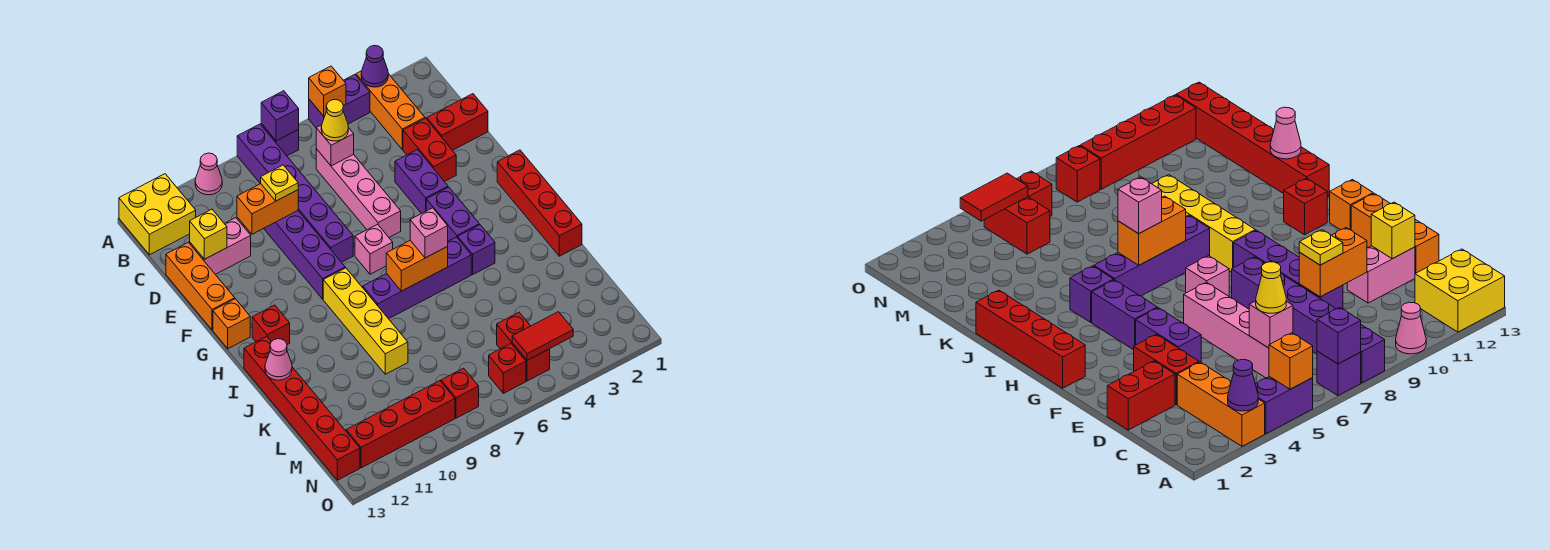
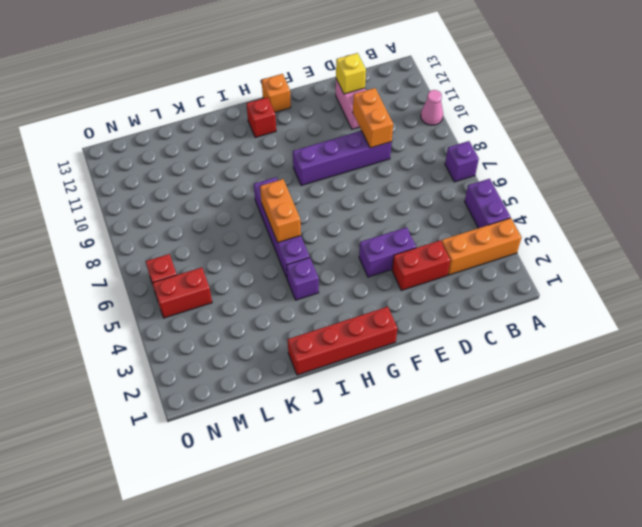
none -> purple brick A8:F8 level 1
none -> yellow brick A12:B13 level 1
none -> pink brick C6:F6 level 1
none -> red brick D1:D2 level 1

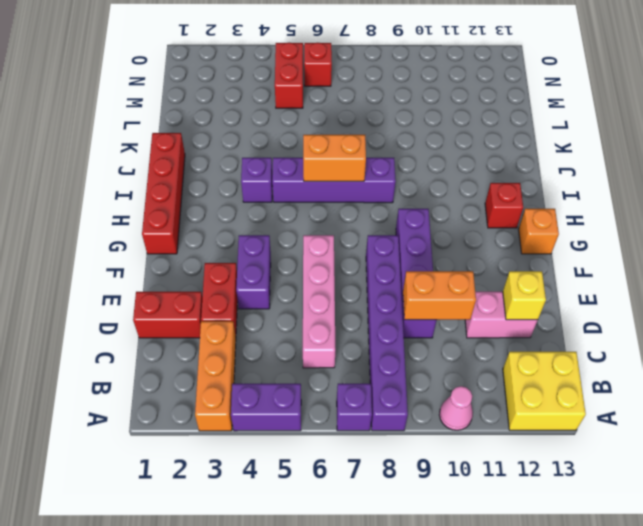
none -> orange brick D13:F13 level 1
none -> purple brick G4:H4 level 1
none -> pink brick G7 level 1
none -> yellow brick H9:K9 level 1

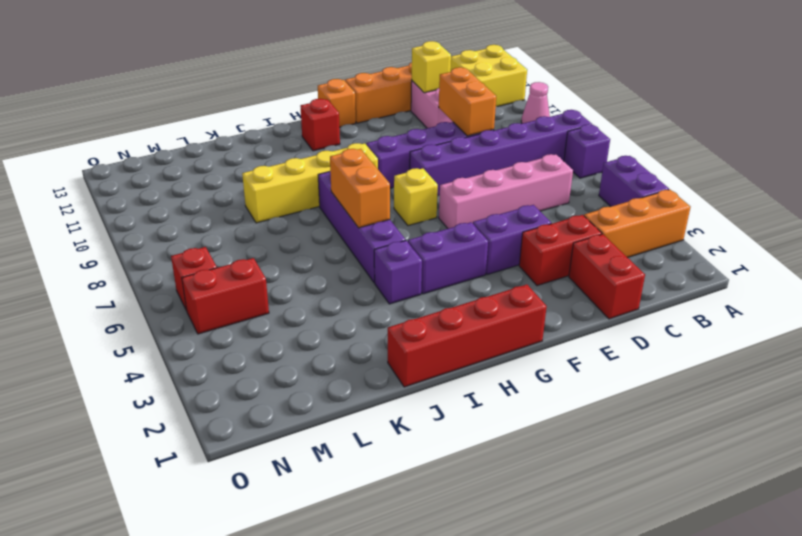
yellow brick G7 level 1 -> pink brick G7 level 1
none -> red brick I13:N13 level 1
none -> red brick N8 level 1
none -> red brick N9:N12 level 1
none -> purple cone A3 level 2

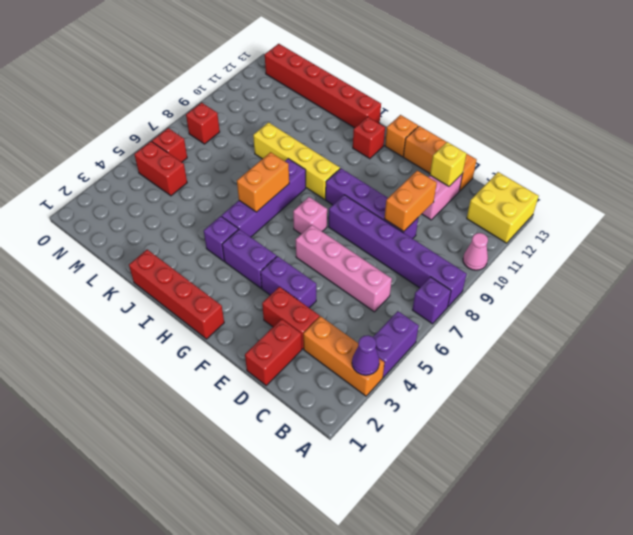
none -> red brick N9:N12 level 1
none -> orange brick A5 level 2
none -> purple brick A7 level 2
none -> pink brick C6 level 2

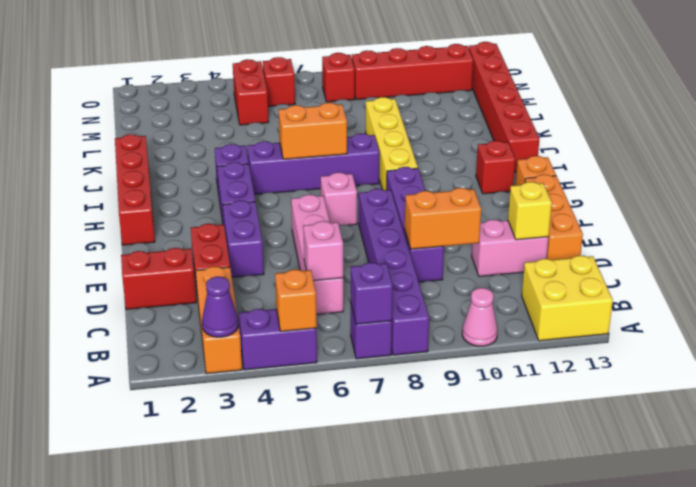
none -> pink cone J13 level 2
none -> red tile N4:N5 level 2
none -> yellow cone C6 level 3
none -> yellow plate D9 level 3

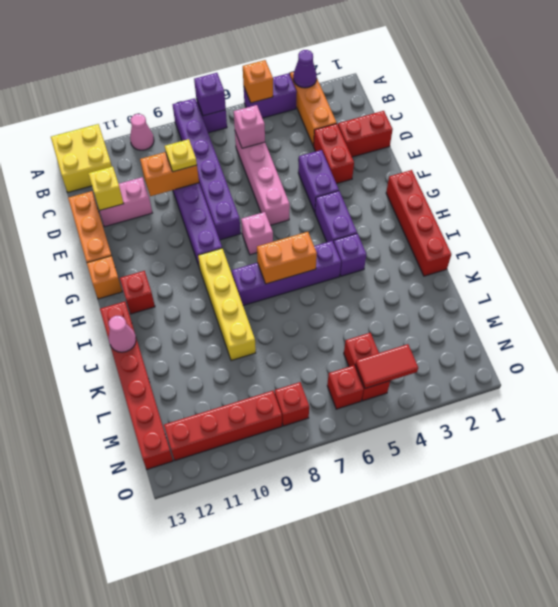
none -> yellow cone C6 level 3
none -> pink brick I6 level 3

